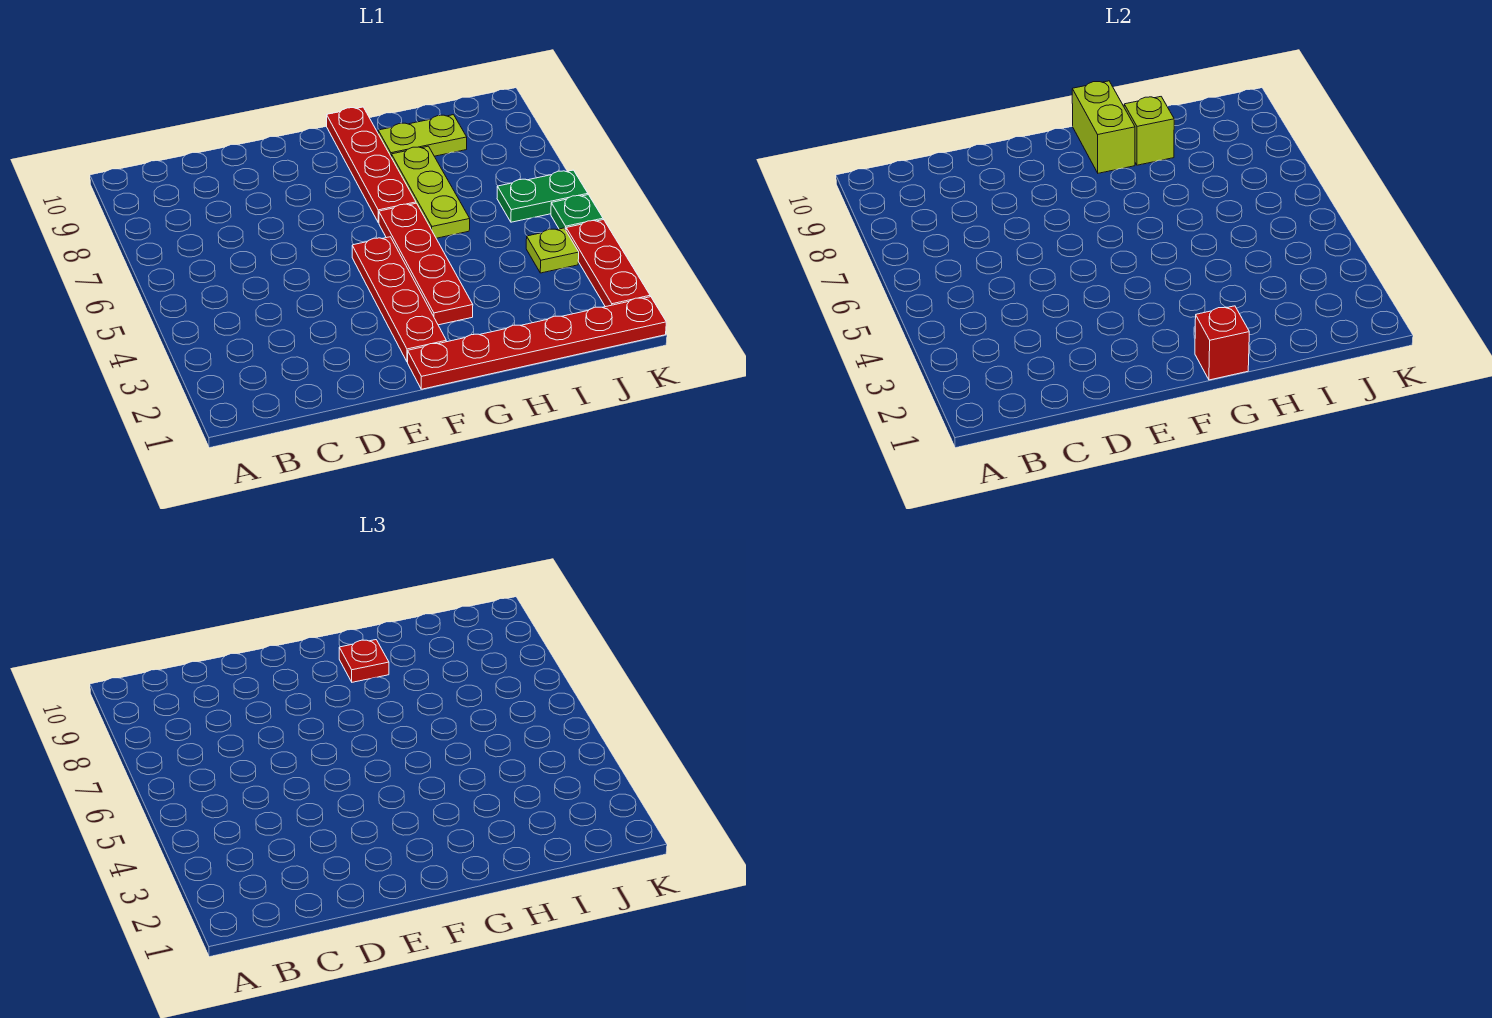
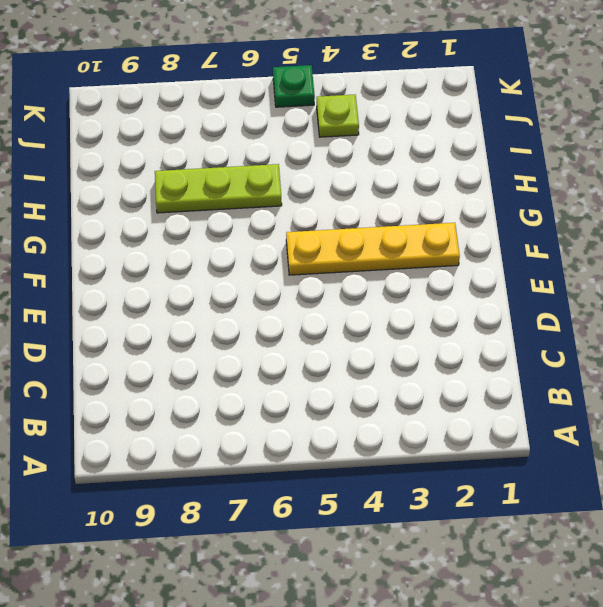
yellow plate F2:F5 level 1 -> red plate F2:F5 level 1
none -> red plate F1:K1 level 1
none -> red plate G3:G6 level 1
none -> red plate G7:G10 level 1

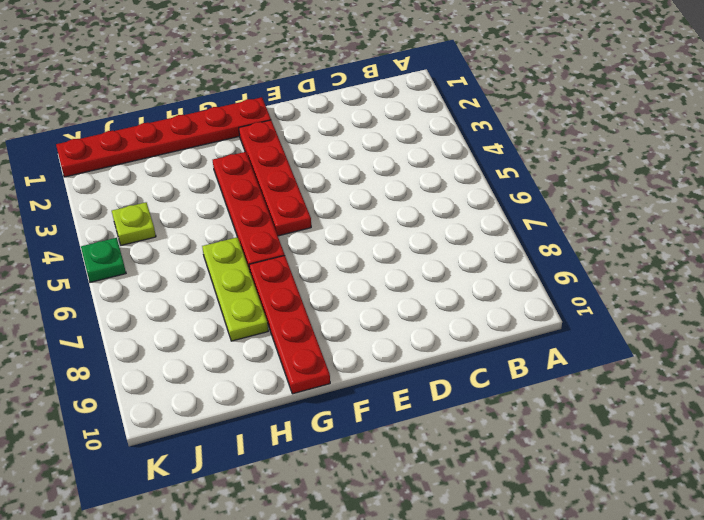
none -> lime plate H9:I9 level 1
none -> green plate J6:K6 level 1
none -> red plate K2:K4 level 1

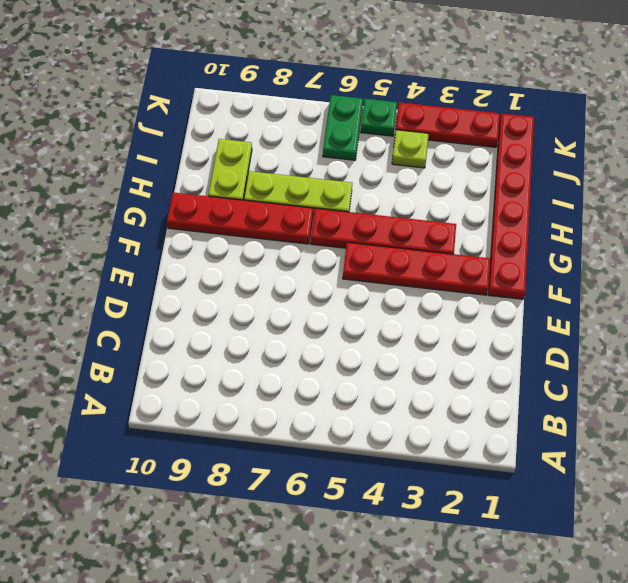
none -> red brick G1 level 2
none -> lime brick G9:G10 level 2
none -> lime brick H9 level 2

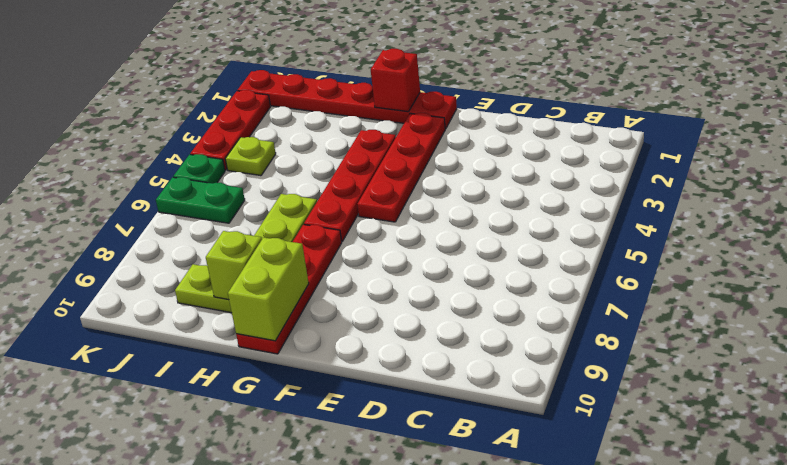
none -> red plate G9 level 3

